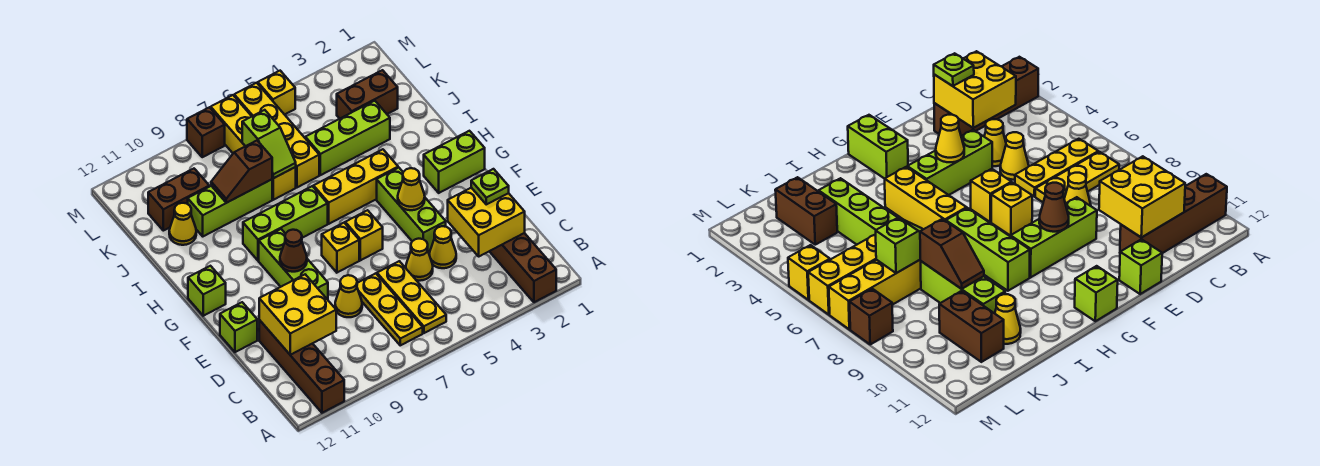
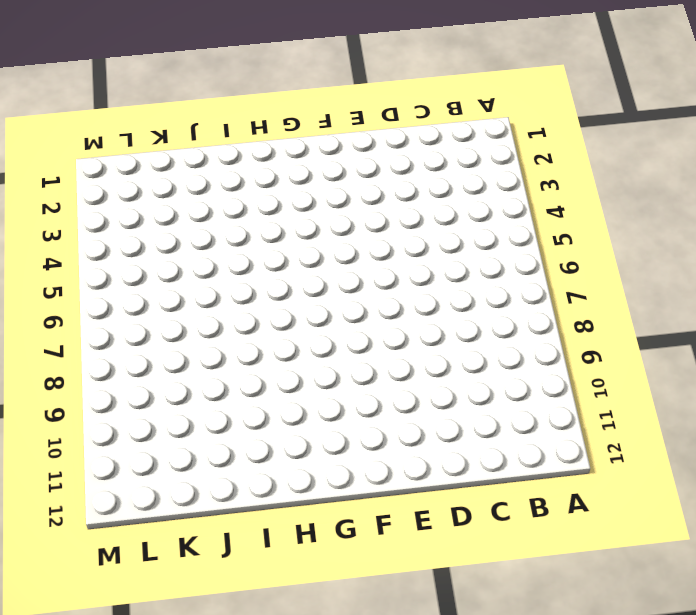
none -> brown brick A2:D2 level 1
none -> brown brick A11:D11 level 1
none -> yellow plate B6:D6 level 1
none -> yellow plate B7:D7 level 1

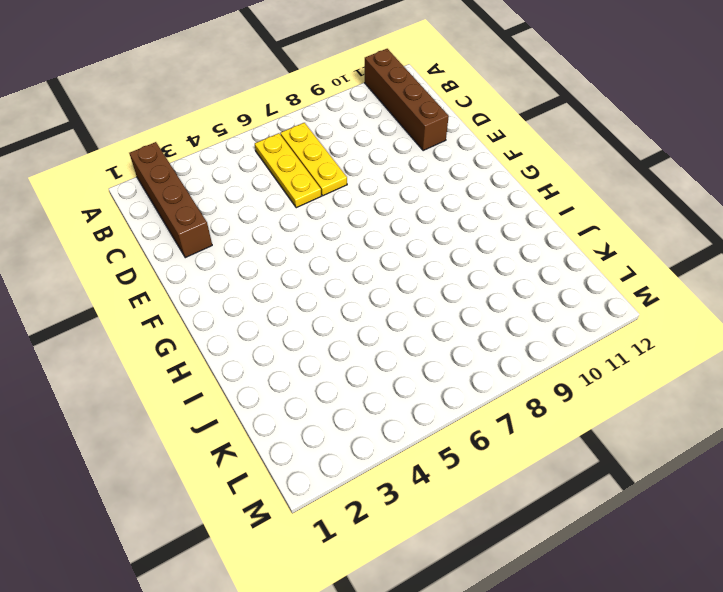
none -> yellow cone D4 level 1
none -> yellow cone D5 level 1
none -> yellow cone D8 level 1
none -> lime brick E4:G4 level 1

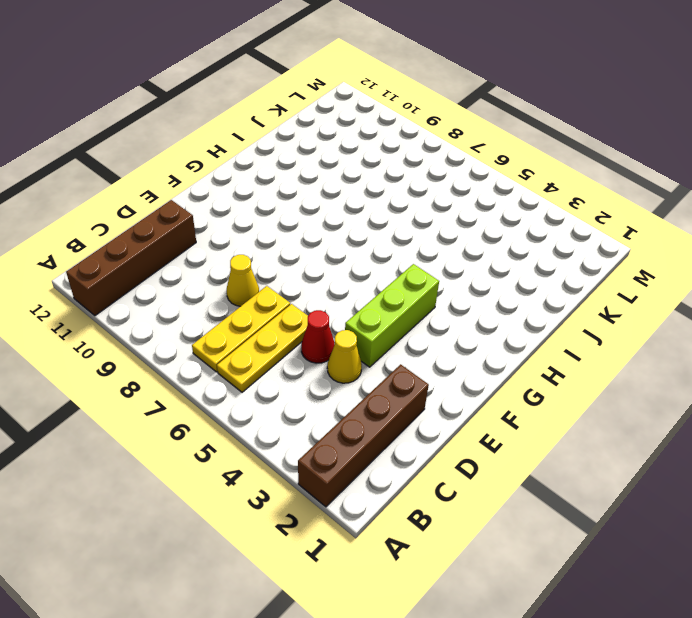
red cone D5 level 1 -> yellow cone D5 level 1
none -> lime brick E9:G9 level 1
none -> lime brick E12 level 1
none -> yellow brick F6 level 1
none -> yellow brick F7 level 1

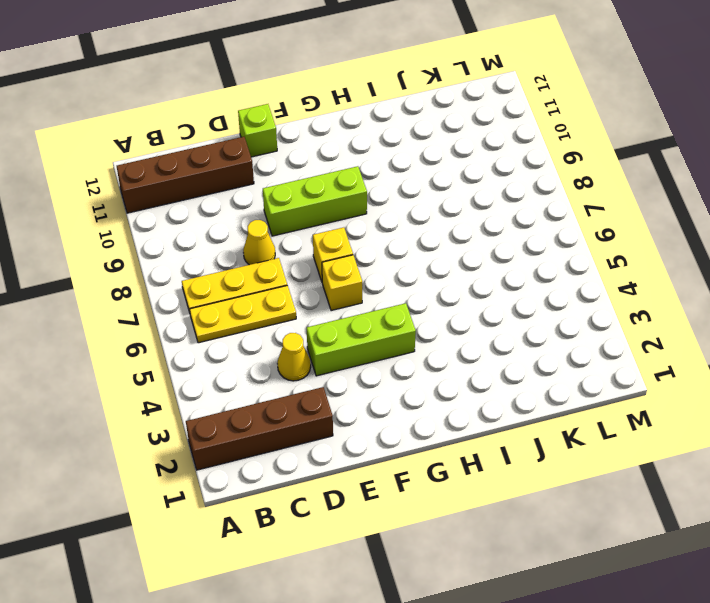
none -> yellow cone D5 level 1
none -> lime brick G1:G2 level 1
none -> lime brick G12 level 1
none -> yellow brick H4:H6 level 1

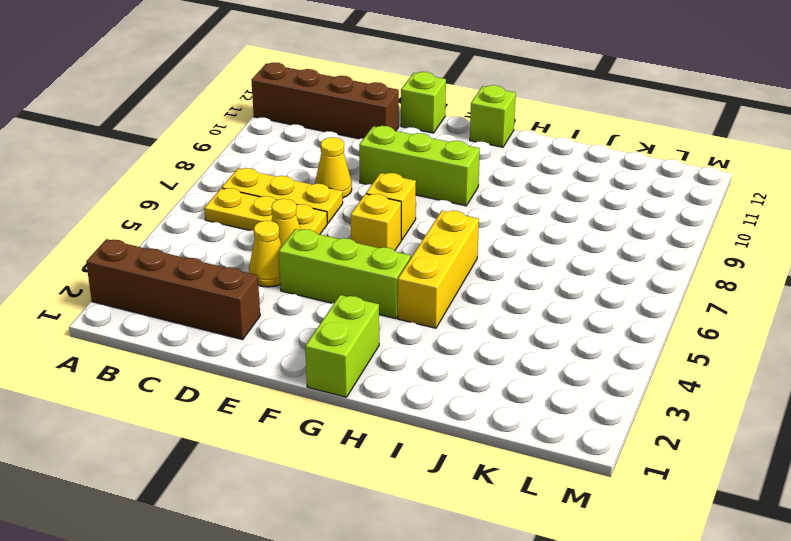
none -> lime brick H7:H9 level 1
none -> lime brick J3:J5 level 1
none -> yellow brick J6:M6 level 1
none -> yellow brick J7:M7 level 1

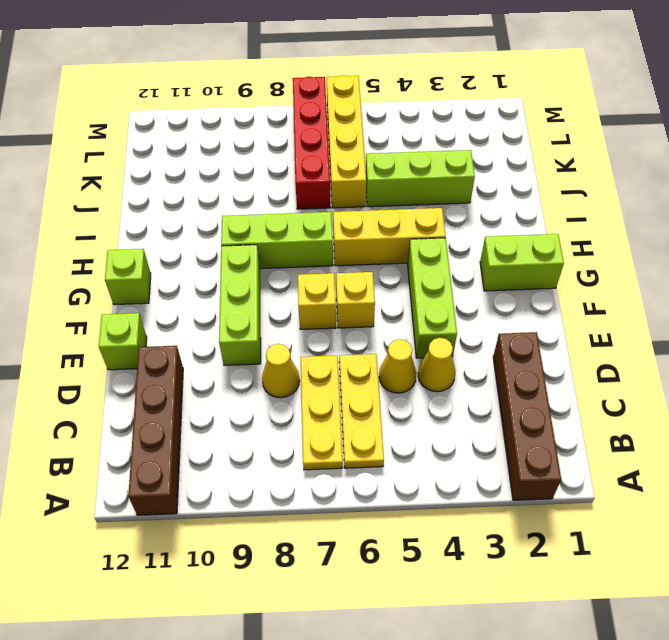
red brick J7:M7 level 1 -> yellow brick J7:M7 level 1
none -> lime brick J8:J10 level 1
none -> yellow cone J11 level 1
none -> brown brick K2:K3 level 1
none -> brown brick K10:K11 level 1

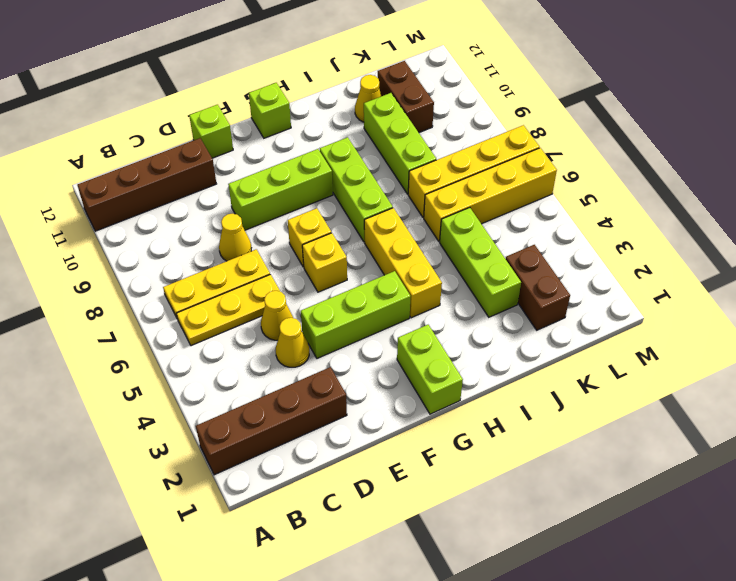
none -> yellow brick M5 level 1
none -> brown brick M8 level 1
none -> yellow brick C2:D3 level 2
none -> yellow brick C10:D11 level 2

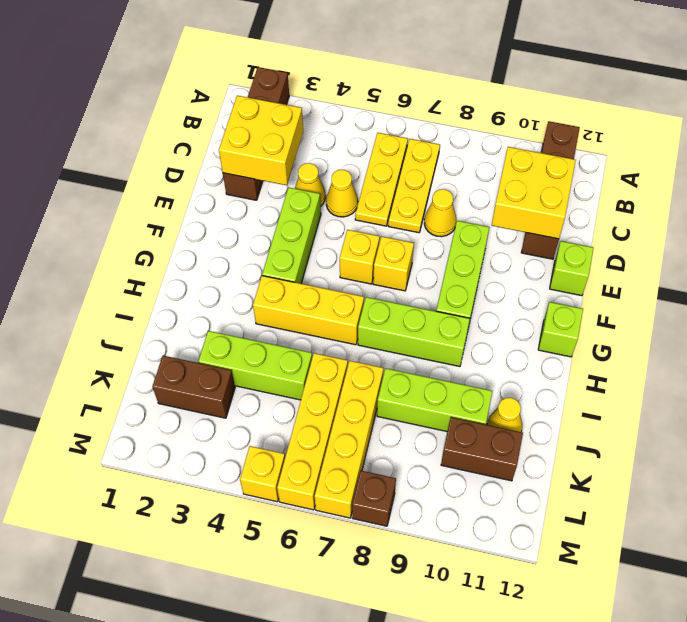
none -> lime brick G1:G2 level 1
none -> yellow cone F4 level 2
none -> brown cone F9 level 2
none -> lime slope J7:K7 level 2 top K

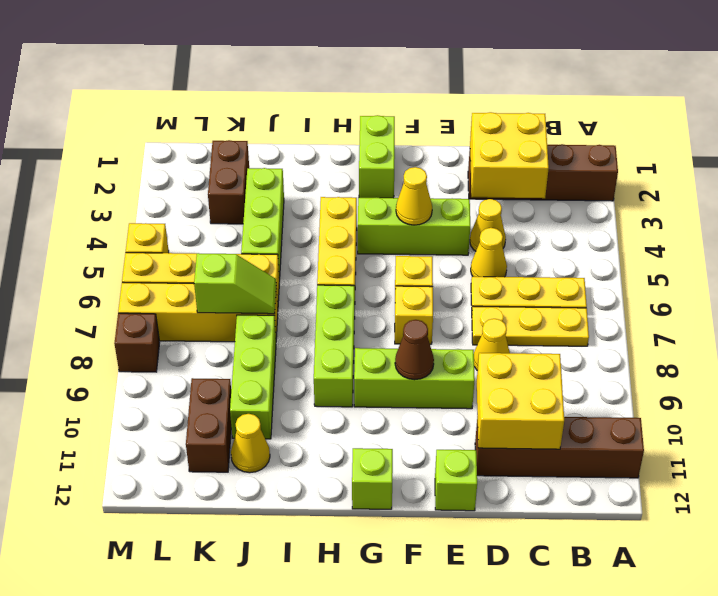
none -> brown slope J8:J9 level 2 top 8
none -> lime plate D2 level 3

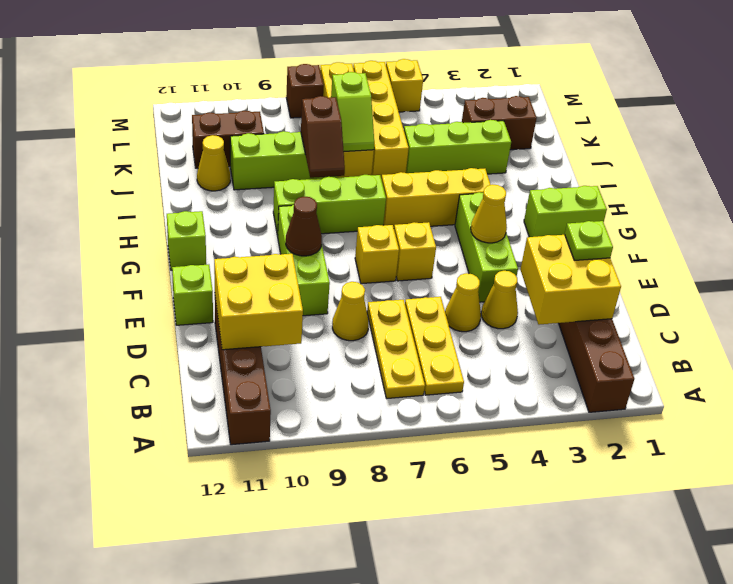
brown slope I8:J8 level 2 top J -> brown slope J8:J9 level 2 top 8

